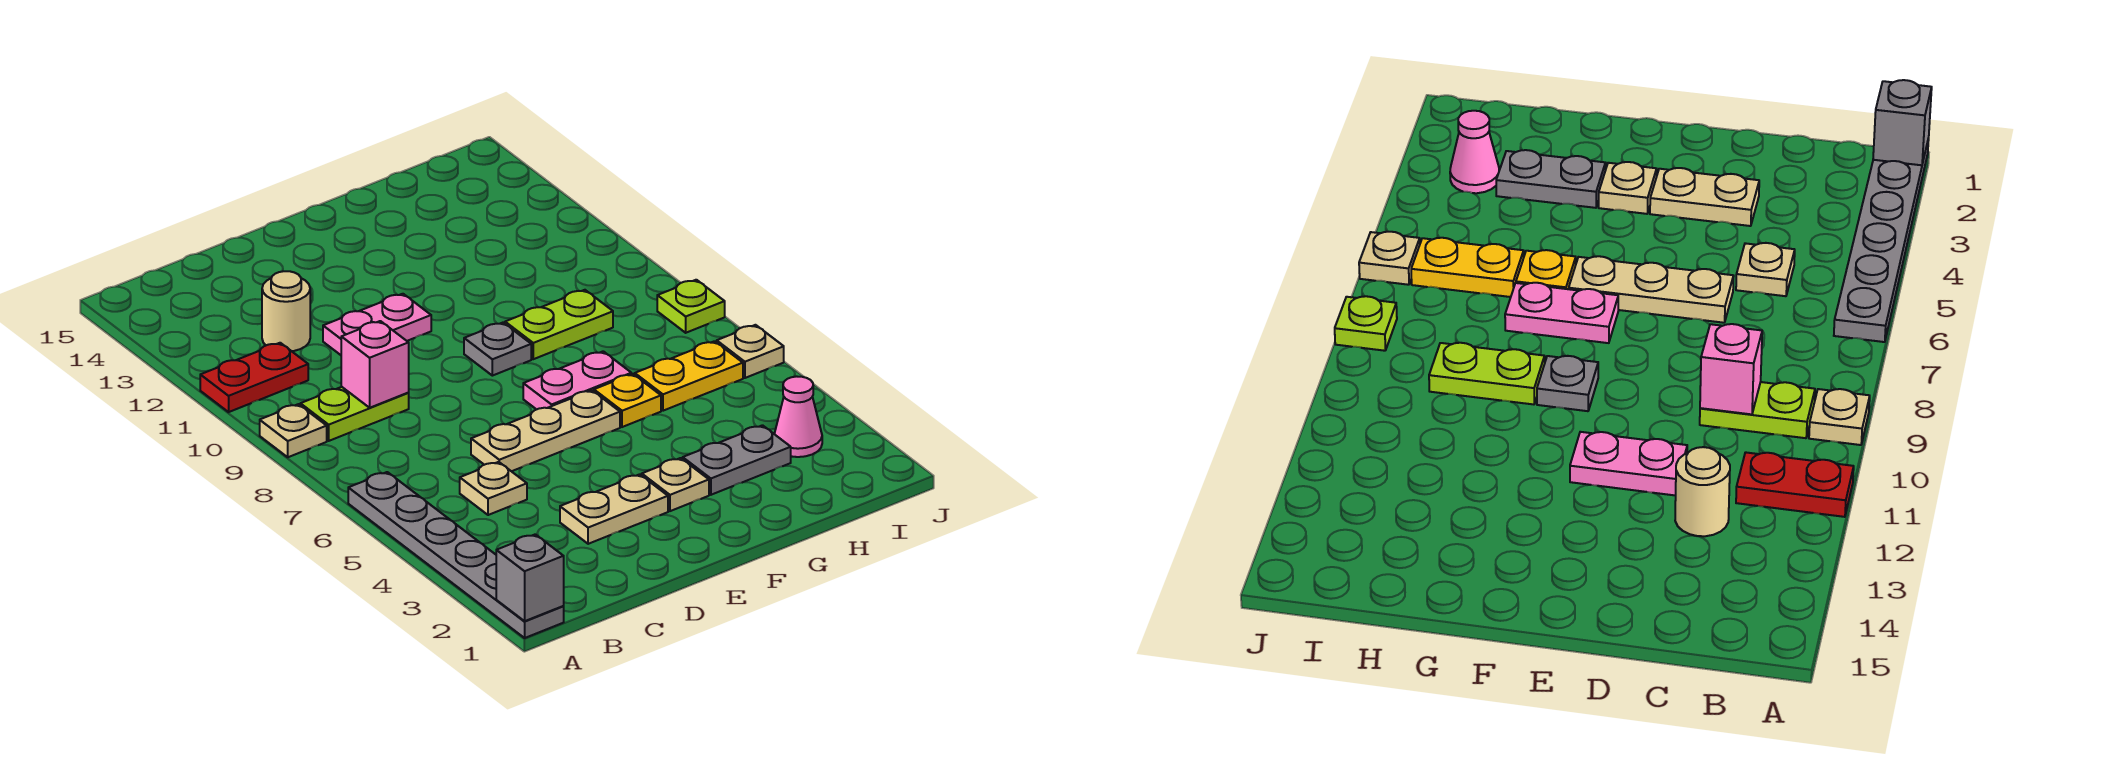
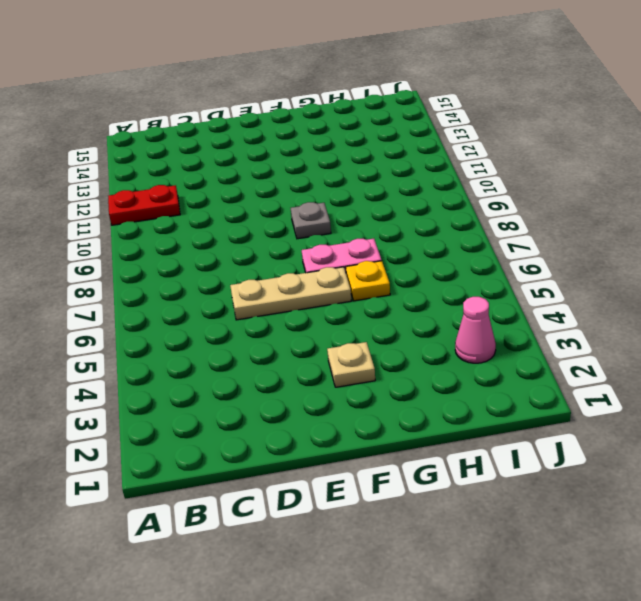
none -> grey plate A1:A6 level 1
none -> tan plate A9 level 1
none -> lime plate B9:C9 level 1

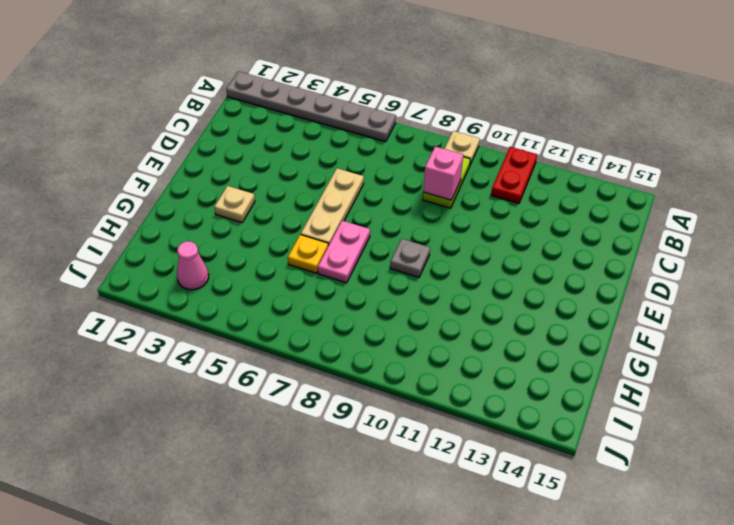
none -> tan plate C5 level 1
none -> tan round brick C12 level 1
none -> tan plate D3:E3 level 1

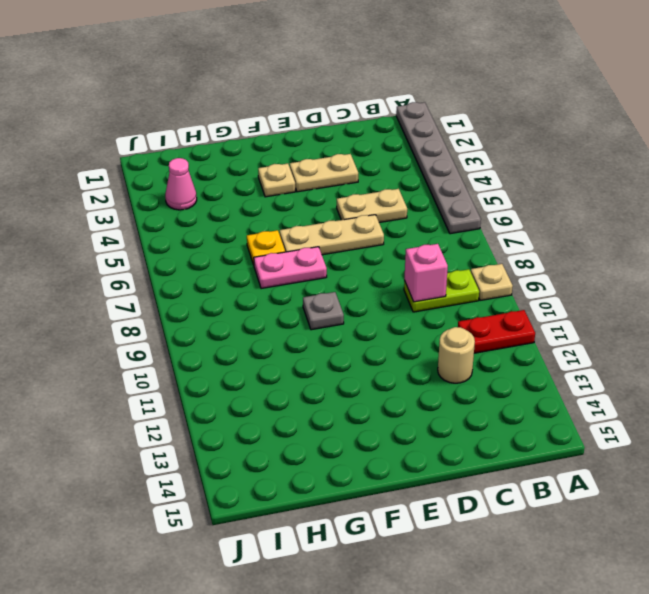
tan plate C5:D5 level 1 -> tan plate C5 level 1
none -> pink plate D11:E11 level 1
none -> grey plate G3:H3 level 1
none -> lime plate G9:H9 level 1

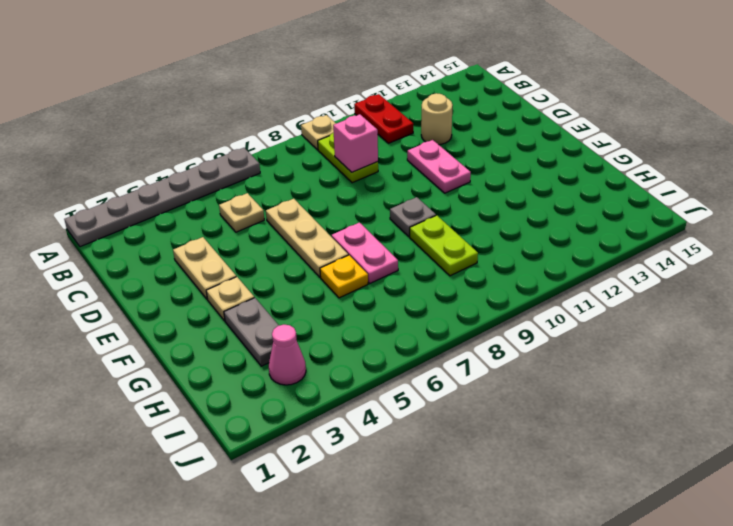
none -> yellow plate H6:I6 level 1
none -> tan plate J6 level 1
none -> lime plate J8 level 1

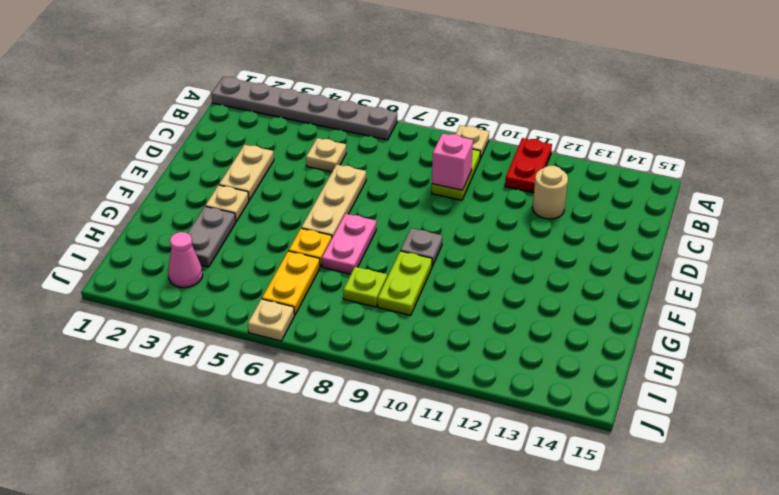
lime plate H8 level 1 -> lime plate J8 level 1
none -> pink plate D11:E11 level 1
none -> grey brick A1 level 2

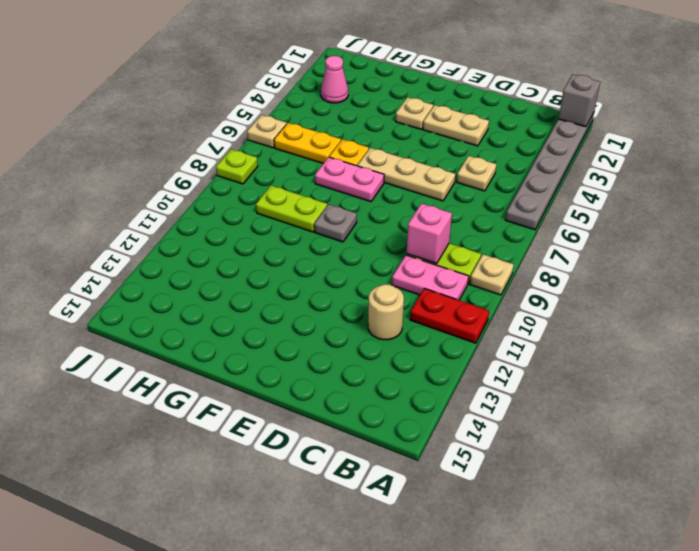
pink plate B10:C10 level 1 -> pink plate D11:E11 level 1
none -> grey plate G3:H3 level 1

